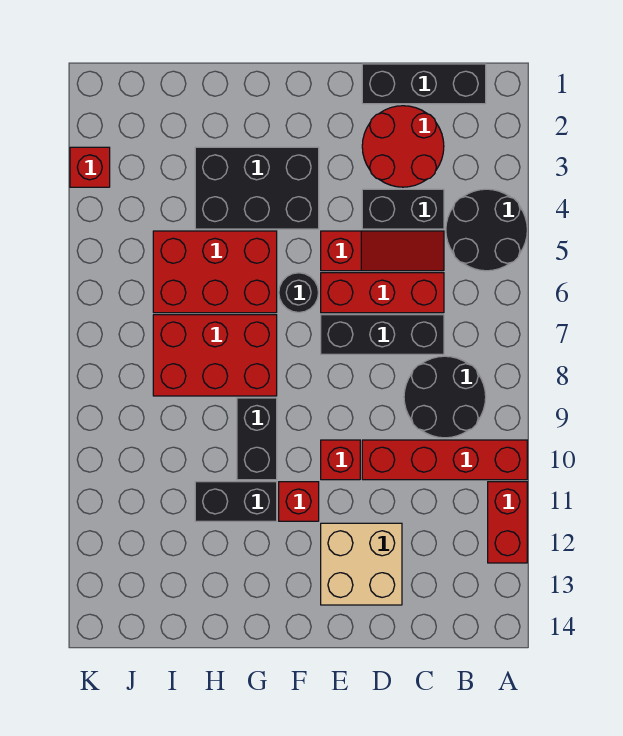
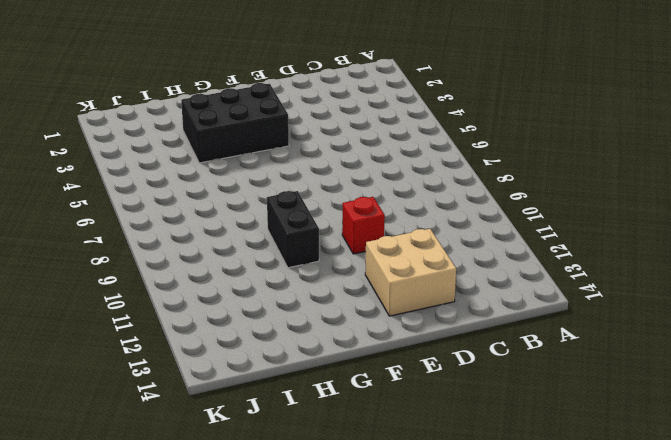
none -> black round brick A4:B5 level 1
none -> red brick A10:D10 level 1
none -> red brick A11:A12 level 1

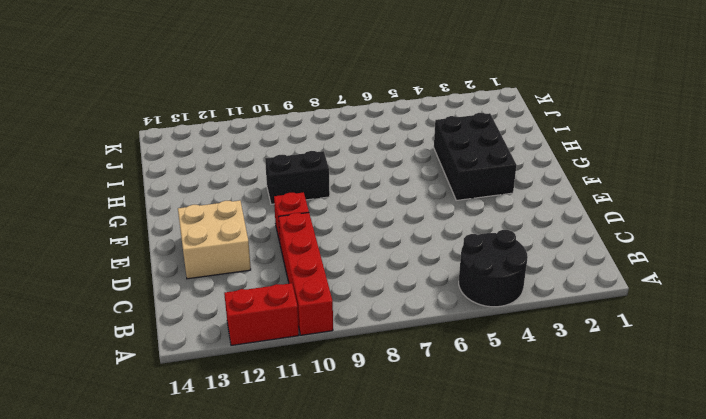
none -> black brick B1:D1 level 1
none -> black round brick B8:C9 level 1
none -> red round brick C2:D3 level 1

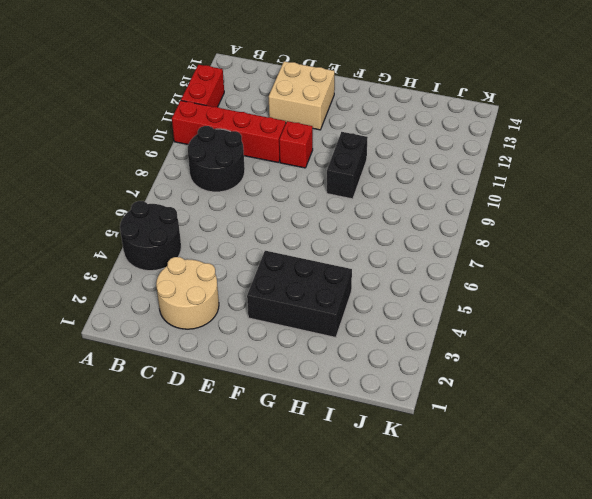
tan round brick C2:D3 level 1 -> red round brick C2:D3 level 1
none -> black brick B1:D1 level 1
none -> black brick C4:D4 level 1
none -> red slope C5:E5 level 1 top E

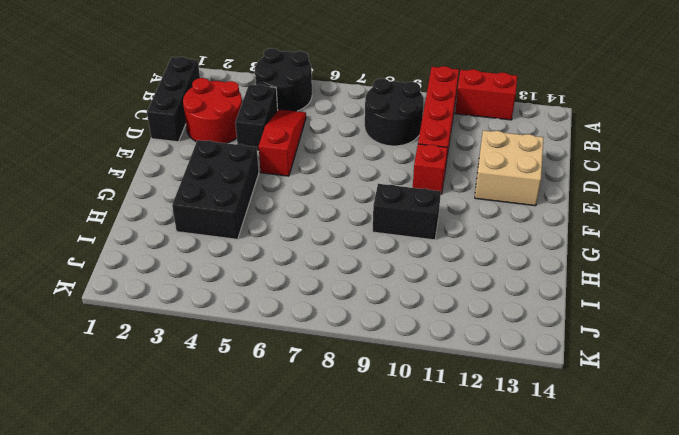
none -> red brick C6:E6 level 1
none -> black brick C7:E7 level 1
none -> black round brick F6 level 1

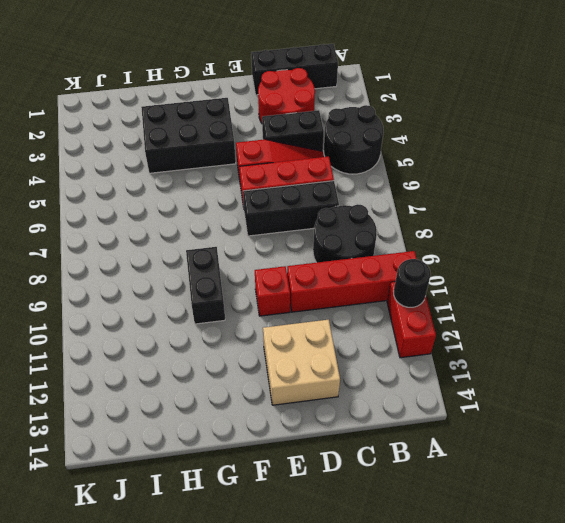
black round brick A11 level 2 -> black round brick F6 level 1
none -> red brick F11 level 1
none -> red brick G5:I6 level 1
none -> red brick G7:I8 level 1

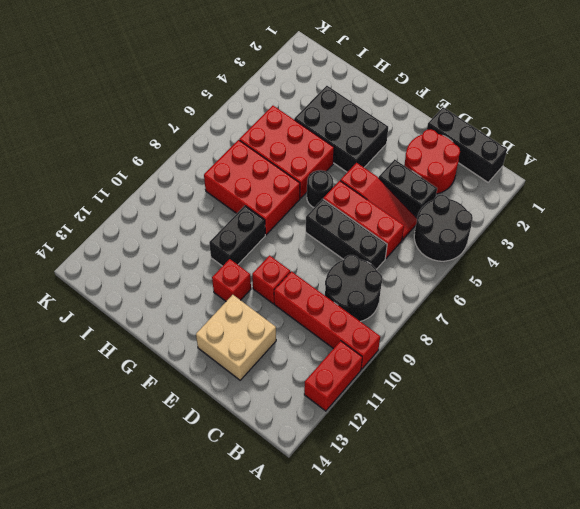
none -> black brick G11:H11 level 1
none -> red brick K3 level 1

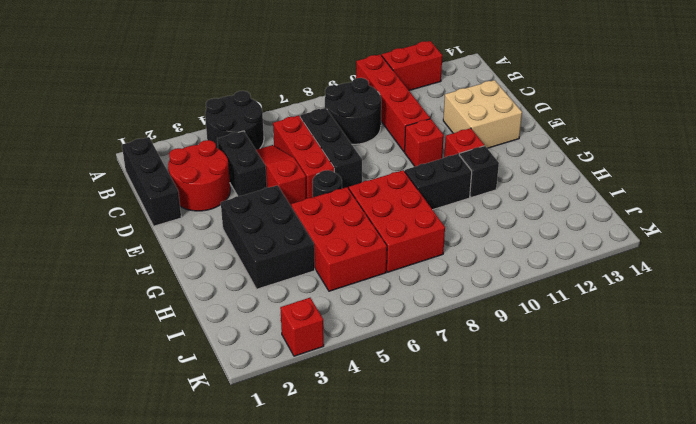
black brick G11 level 1 -> black brick G11:H11 level 1

